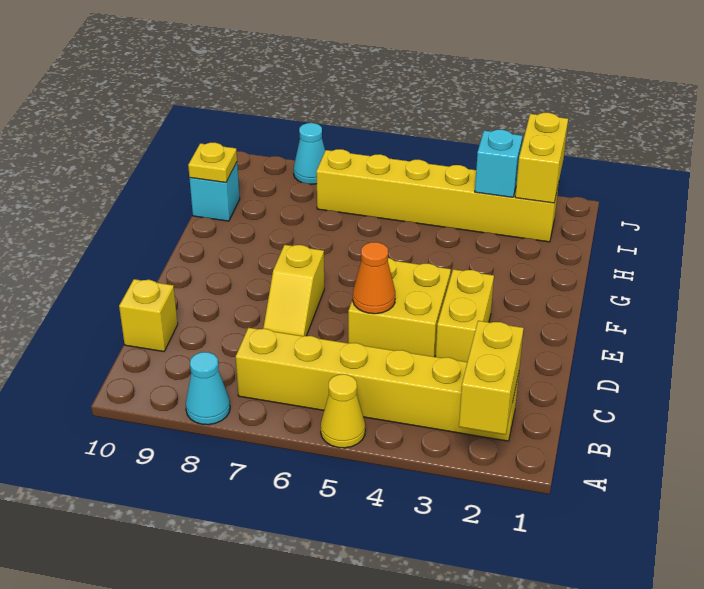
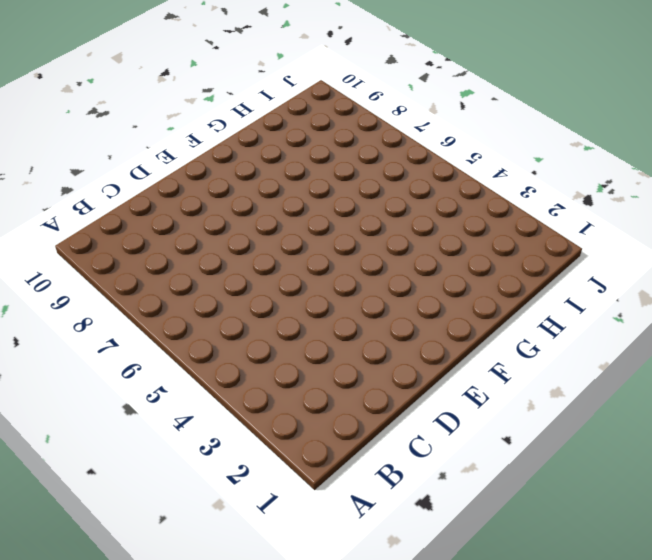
none -> yellow cone A5 level 1
none -> cyan cone A8 level 1
none -> yellow brick B2:B7 level 1

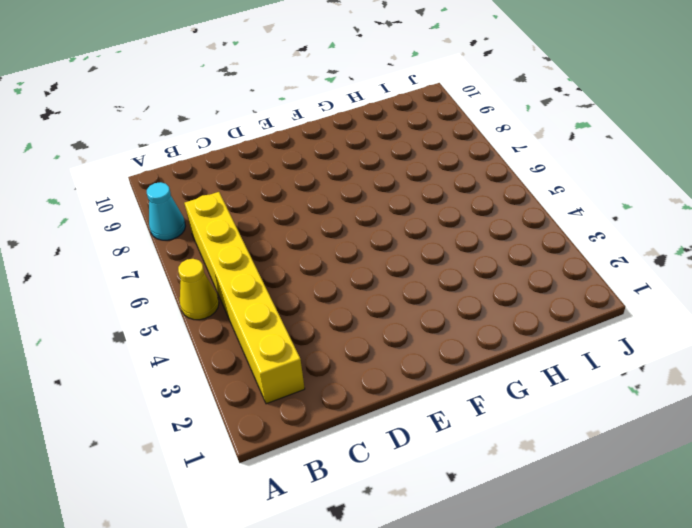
none -> yellow brick C10 level 1
none -> yellow brick D3:E3 level 1
none -> yellow brick D4:E5 level 1

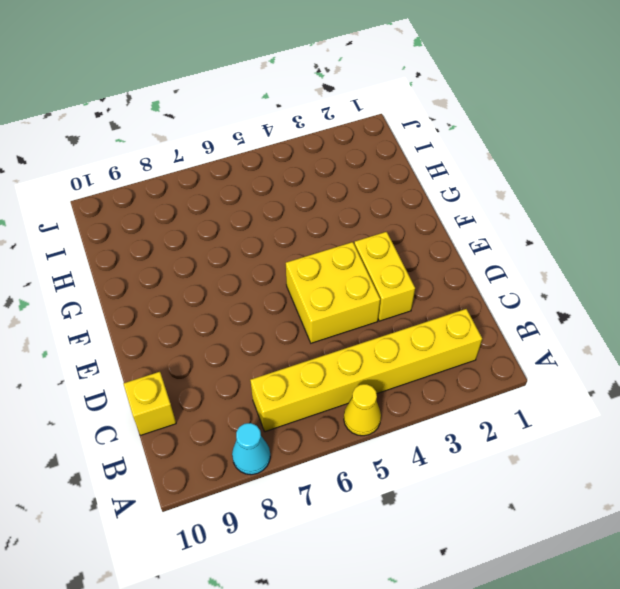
none -> yellow slope D7:E7 level 1 top E
none -> cyan brick H10 level 1
none -> yellow brick I2:I7 level 1

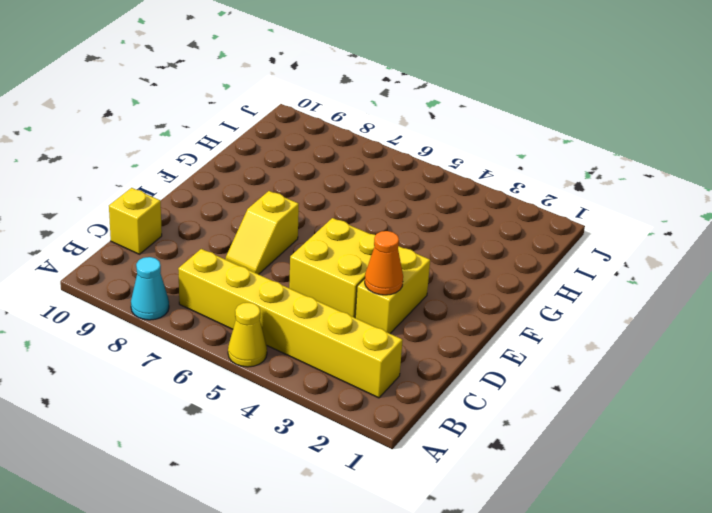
orange cone D3 level 2 -> orange cone D5 level 2
none -> cyan brick H10 level 1
none -> yellow brick I2:I7 level 1
none -> cyan cone J8 level 1

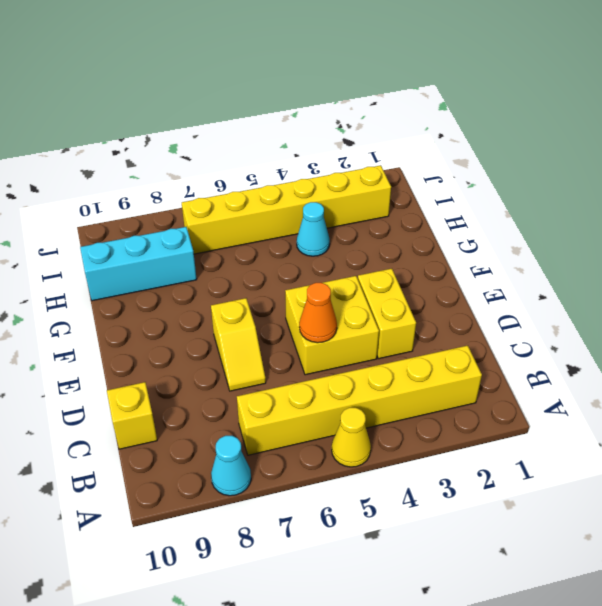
cyan cone H4 level 1 -> cyan cone J8 level 1
cyan brick H8:H10 level 1 -> cyan brick H10 level 1
none -> yellow brick A2:B2 level 2
none -> yellow plate H10 level 2
none -> yellow brick I2:J2 level 2

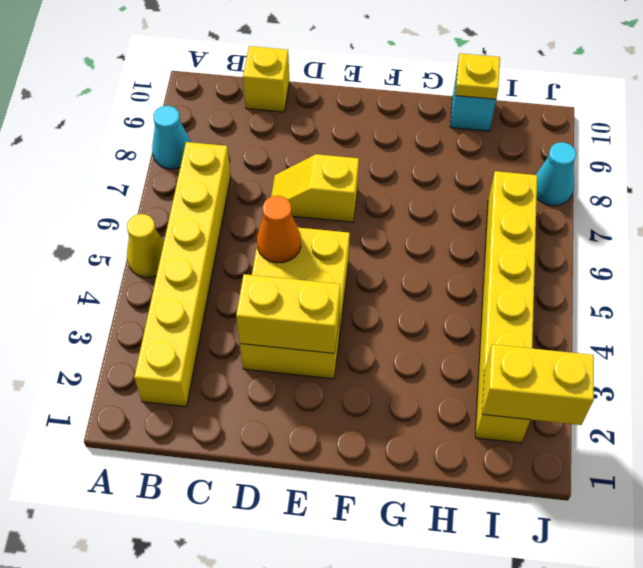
yellow brick D3:E3 level 2 -> yellow brick A2:B2 level 2
none -> cyan brick I3 level 2

